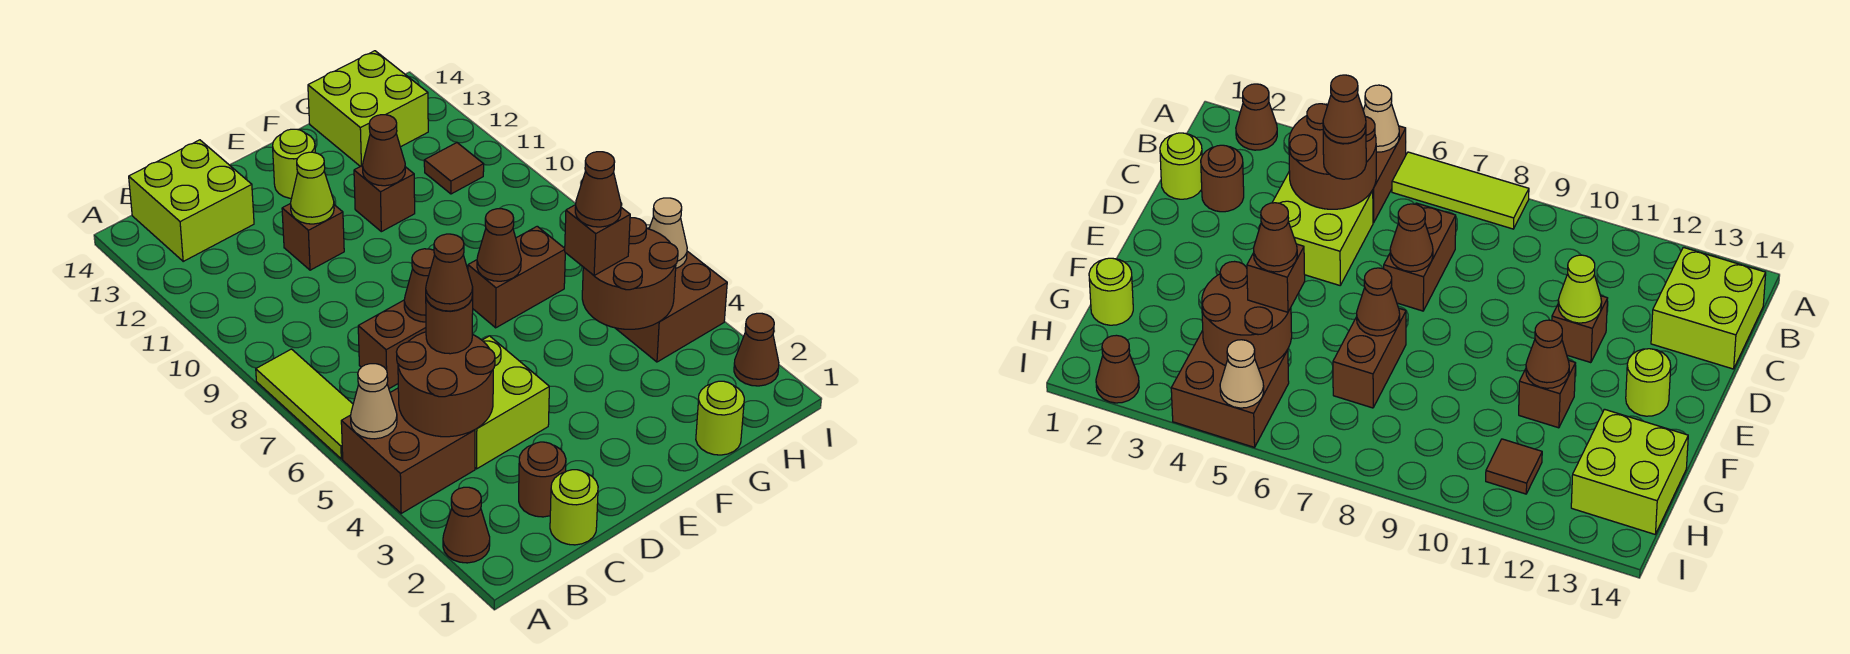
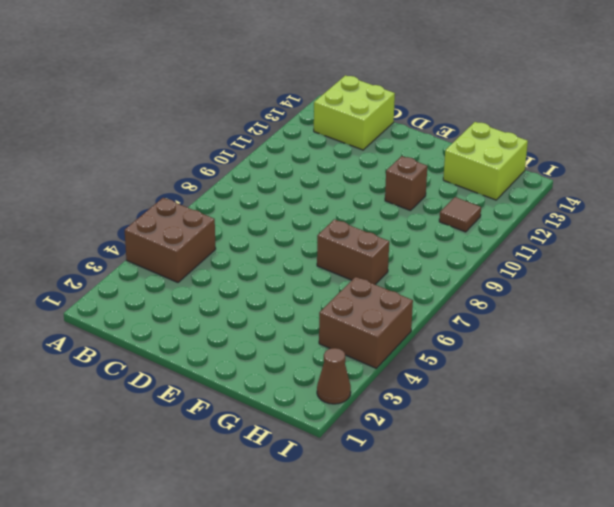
none -> brown cone A2 level 1
none -> lime tile A6:A8 level 1
none -> lime round brick C1 level 1

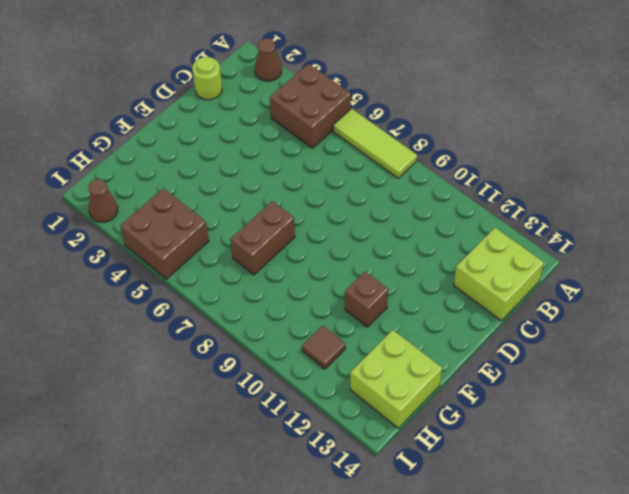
none -> brown round brick C2 level 1
none -> lime brick C4:D5 level 1
none -> brown brick C7:D7 level 1

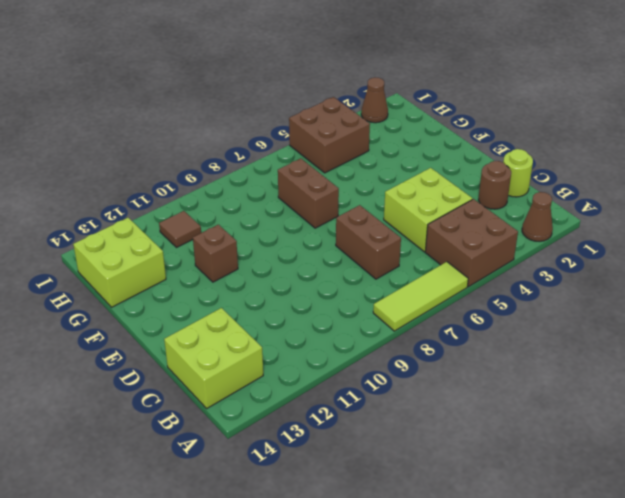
none -> brown brick D11 level 1
none -> lime round brick E13 level 1
none -> lime round brick G1 level 1

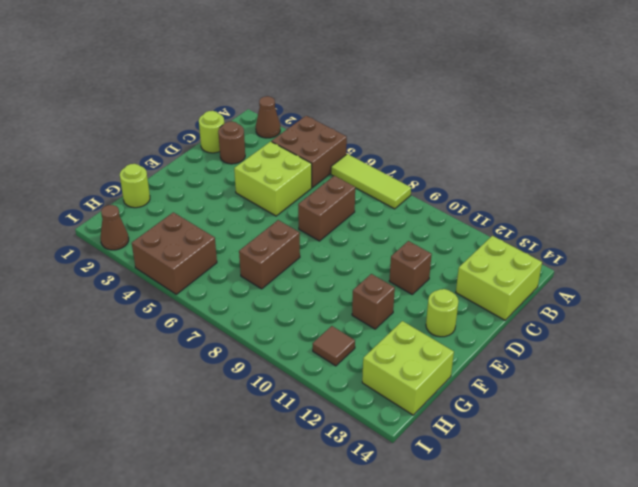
none -> tan cone A5 level 2
none -> brown round brick B4:C5 level 2
none -> brown cone D7 level 2

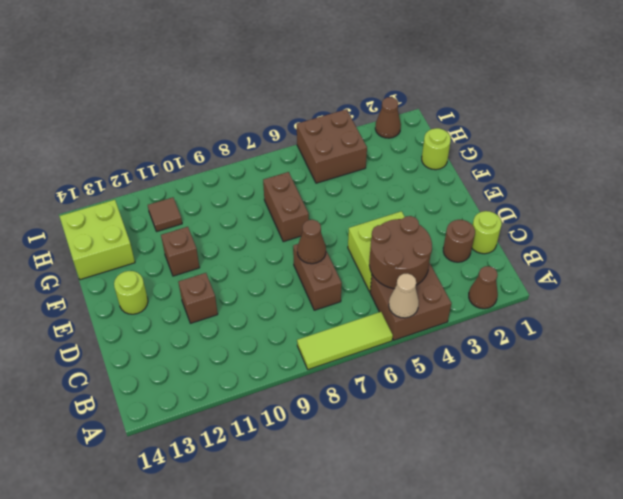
none -> lime brick B13:C14 level 1
none -> lime cone D11 level 2
none -> brown cone F7 level 2

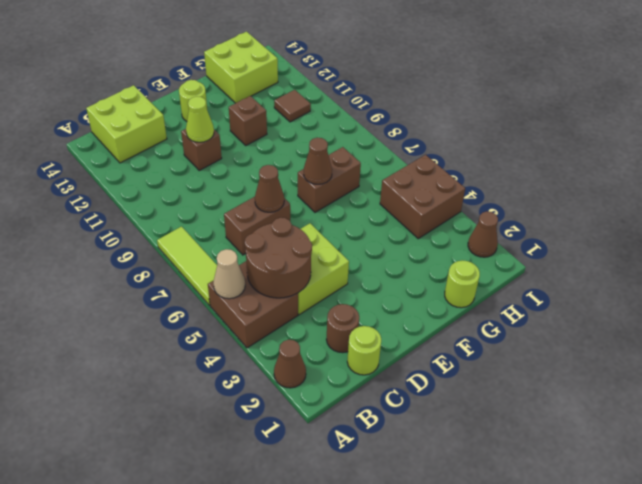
none -> brown cone F11 level 2
none -> brown round brick G4:H5 level 2
none -> tan cone I5 level 2

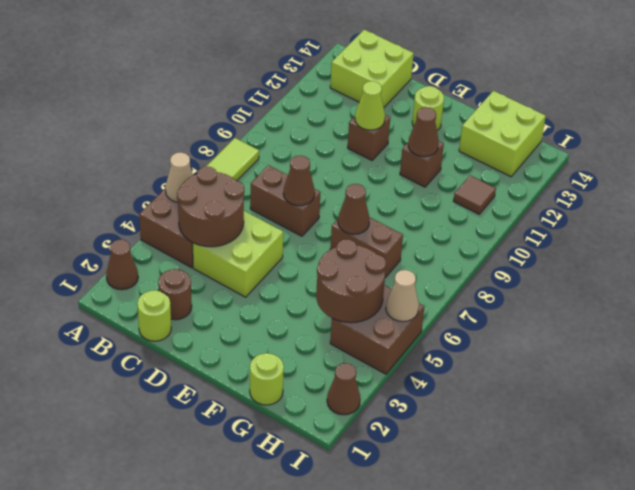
none -> brown round brick C5 level 3
none -> brown brick G5 level 3
none -> brown cone C5 level 4

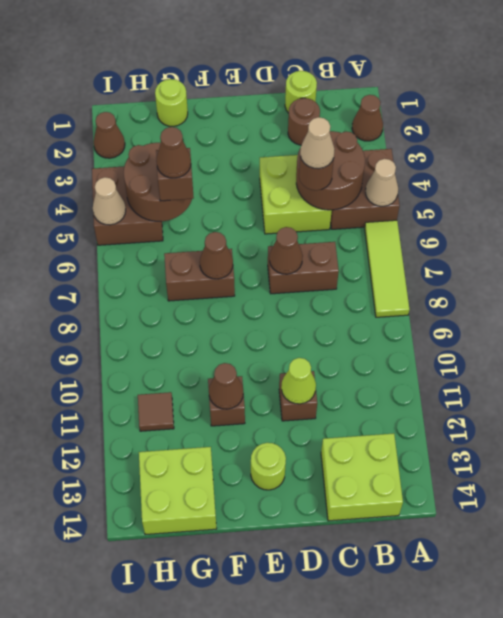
tan cone C5 level 4 -> brown cone C5 level 4

